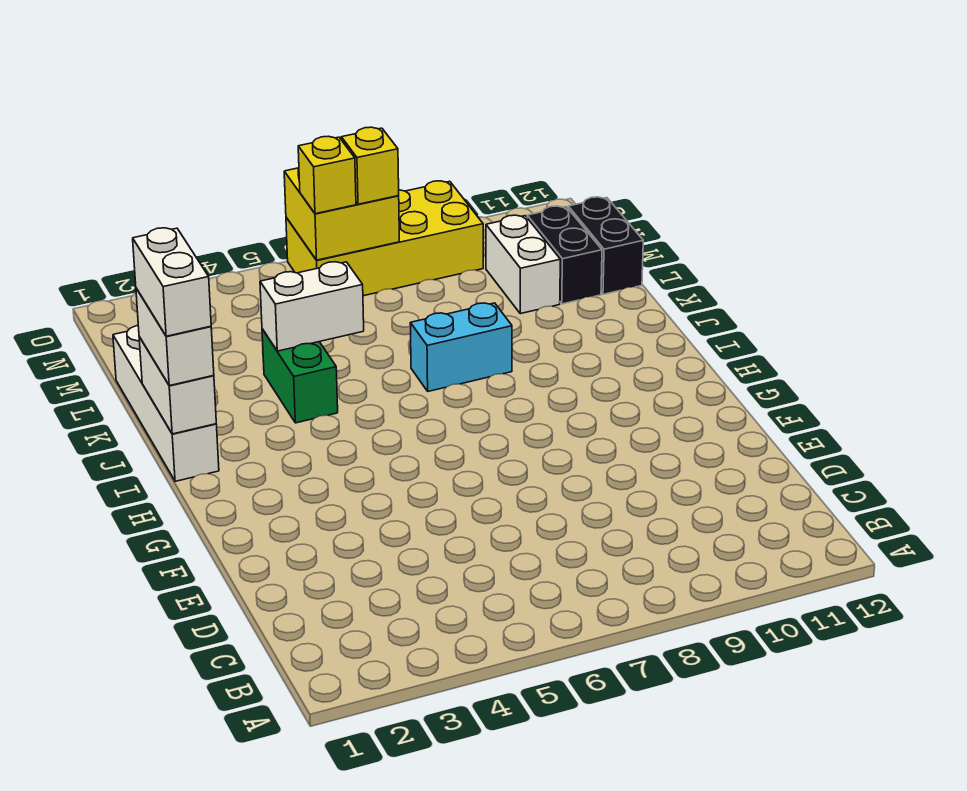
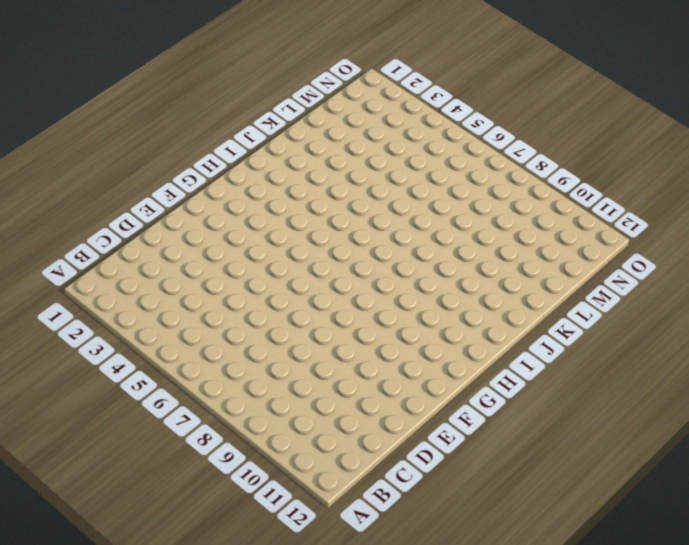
none -> white brick I1:L1 level 1
none -> green brick J4:K4 level 1
none -> cyan brick J7:J8 level 1

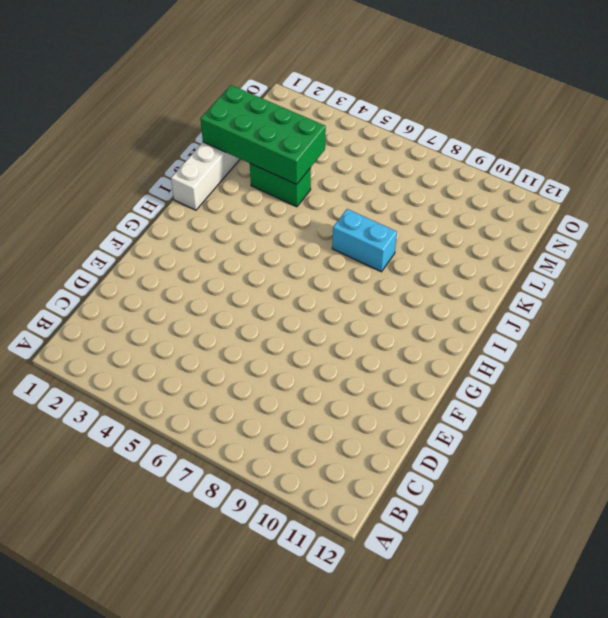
green brick K1:L4 level 2 -> white brick K4:K5 level 2
green brick K3:K4 level 1 -> green brick J4:K4 level 1
none -> white brick L10:M10 level 1
none -> black brick L11:M11 level 1
none -> black brick L12:M12 level 1

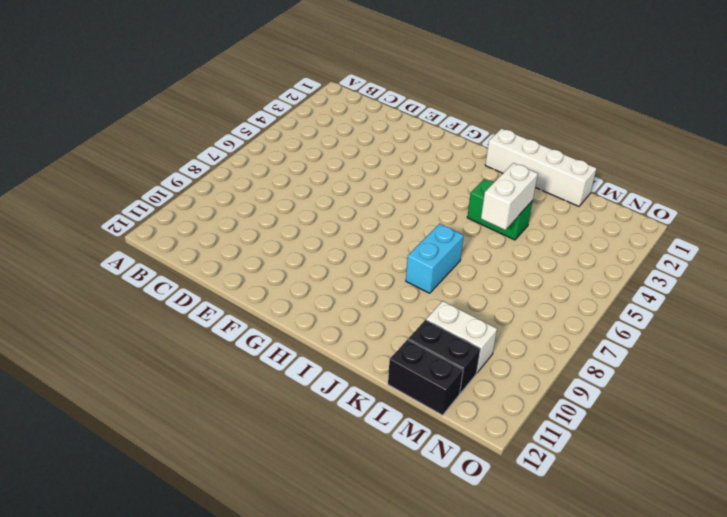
none -> yellow brick N6:O9 level 1
none -> white brick I1:J1 level 2
none -> yellow brick N6:O7 level 2

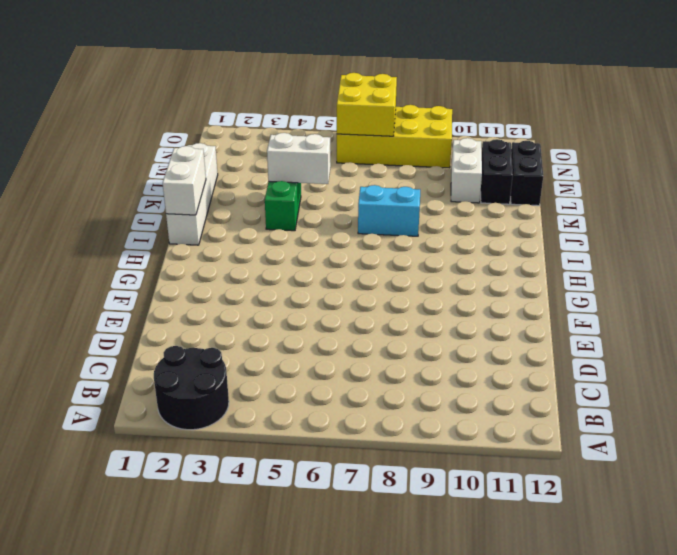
black round brick A2:B3 level 1 -> none
none -> white brick I1:J1 level 3
none -> yellow brick N6 level 3
none -> yellow brick N7 level 3

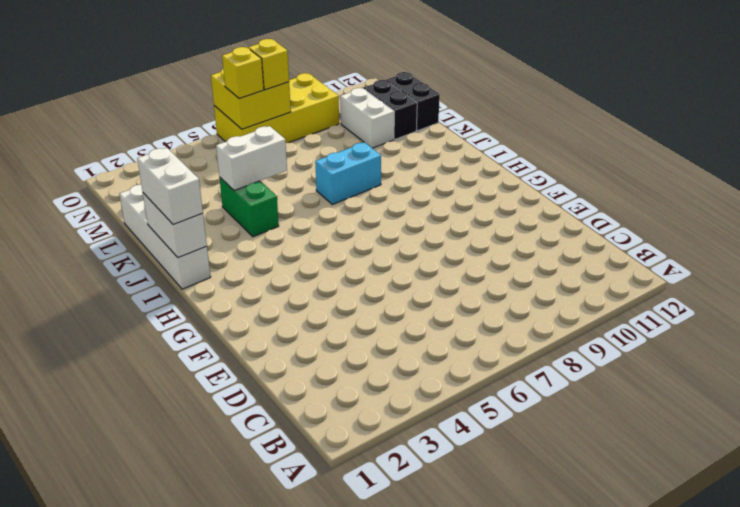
none -> white brick I1:J1 level 4

